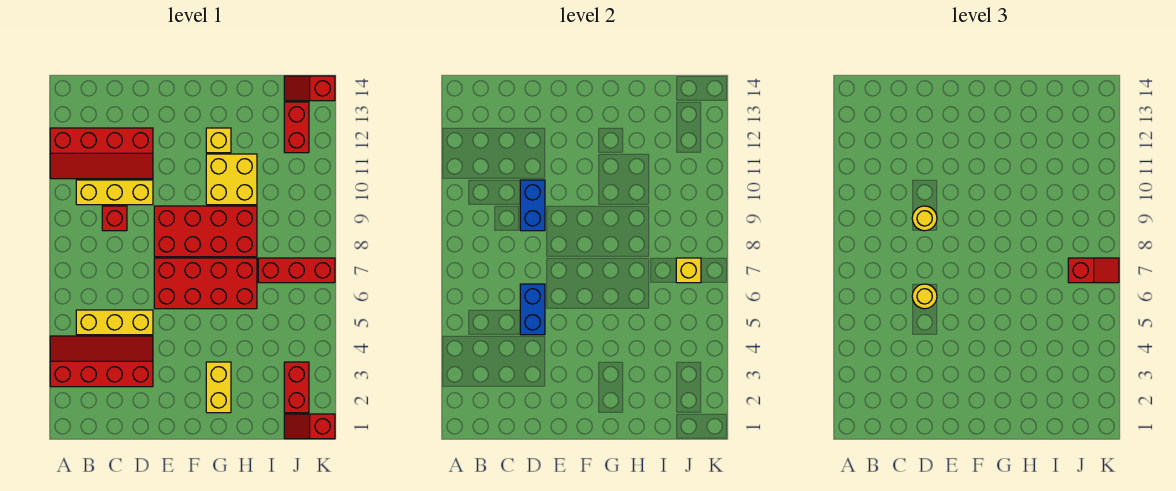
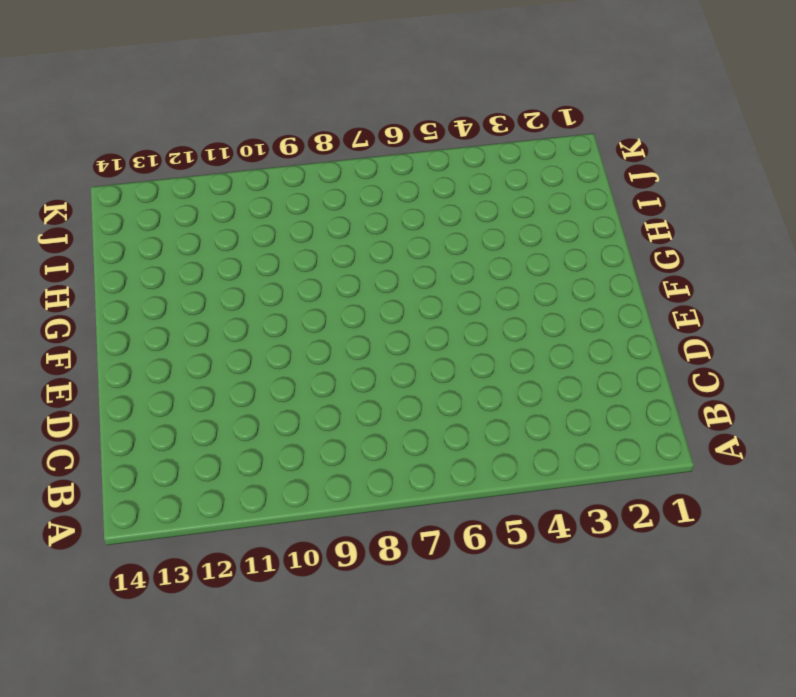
none -> red slope A3:D4 level 1 top 3
none -> red slope A11:D12 level 1 top 12
none -> yellow brick B5:D5 level 1

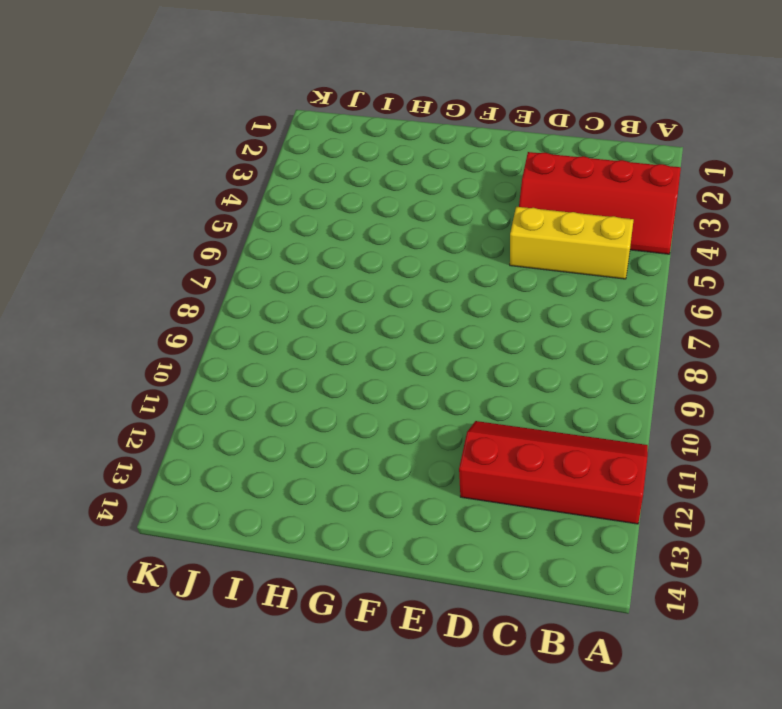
none -> yellow brick B10:D10 level 1
none -> red brick C9 level 1
none -> red brick E6:H7 level 1

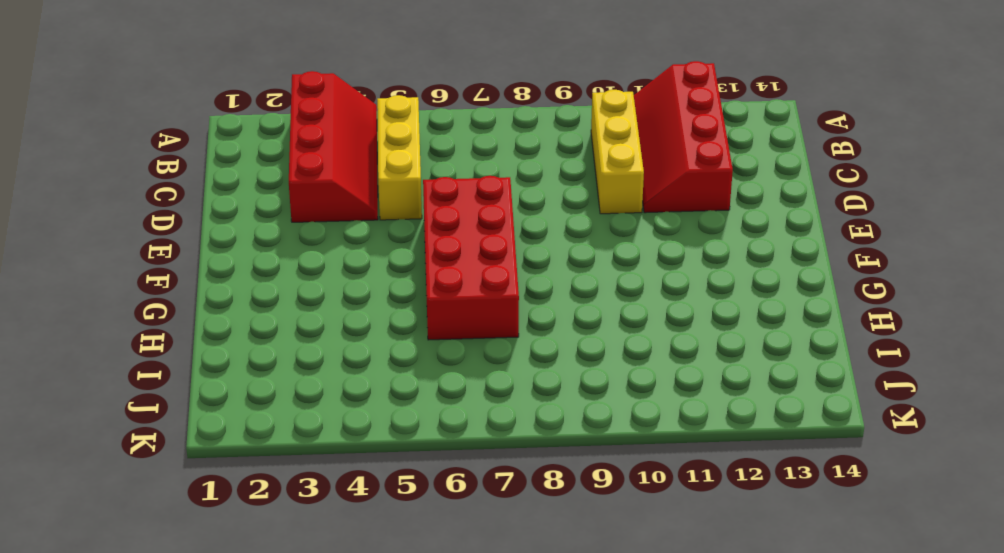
none -> red brick C9 level 1
none -> red brick E8:H9 level 1
none -> yellow brick G2:G3 level 1

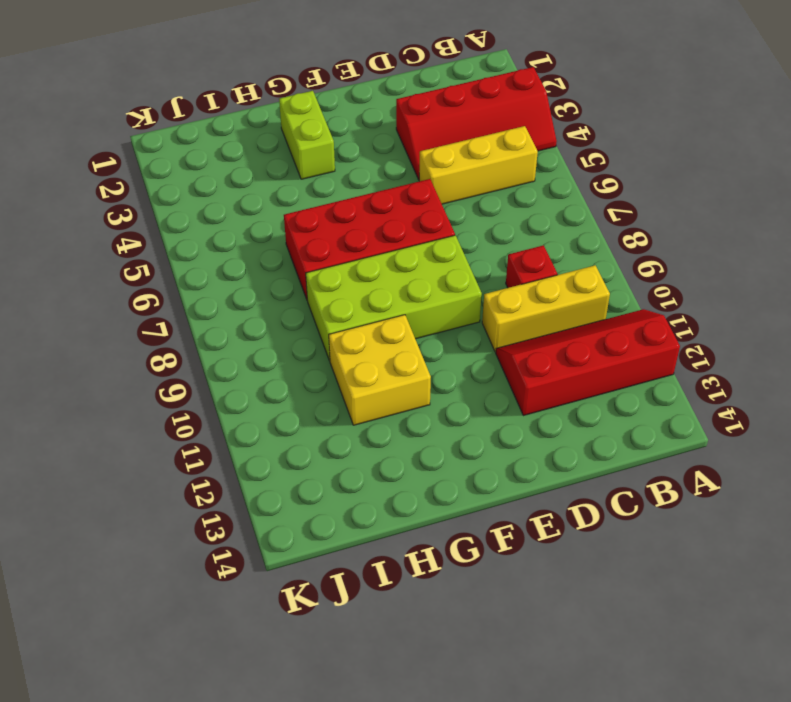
lime brick E8:H9 level 1 -> red brick E8:H9 level 1
lime brick G2:G3 level 1 -> yellow brick G2:G3 level 1
none -> yellow brick G12 level 1
none -> red brick I7:K7 level 1
none -> red slope J1:K1 level 1 top K

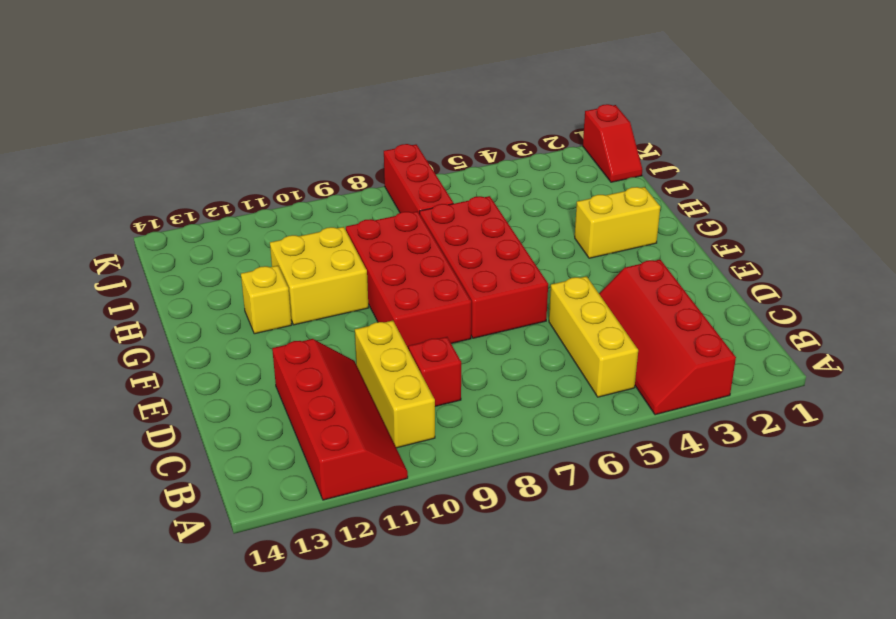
none -> red brick J2:J3 level 1
none -> red brick J12:J13 level 1
none -> red slope J14:K14 level 1 top K

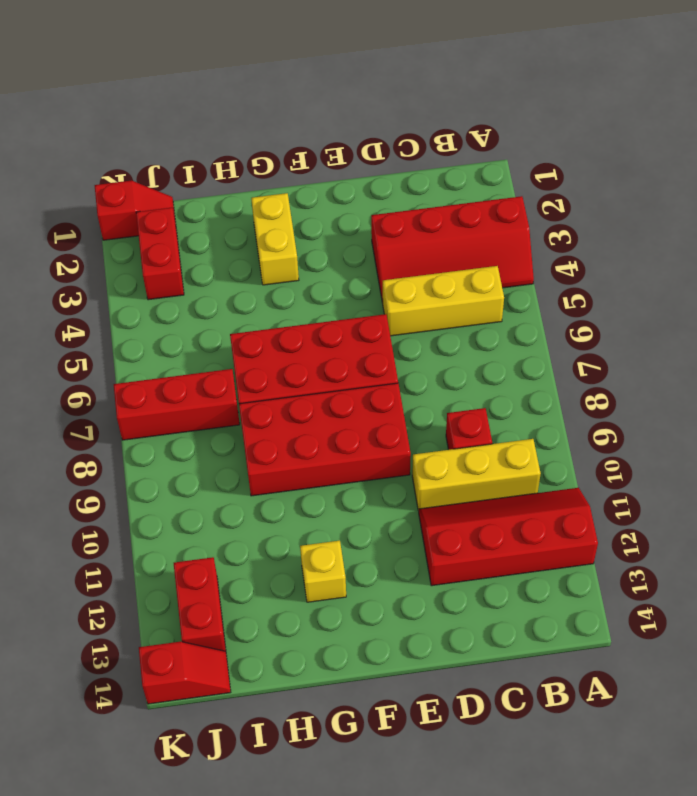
none -> yellow brick G10:H11 level 1
none -> blue brick D5:D6 level 2
none -> blue brick D9:D10 level 2

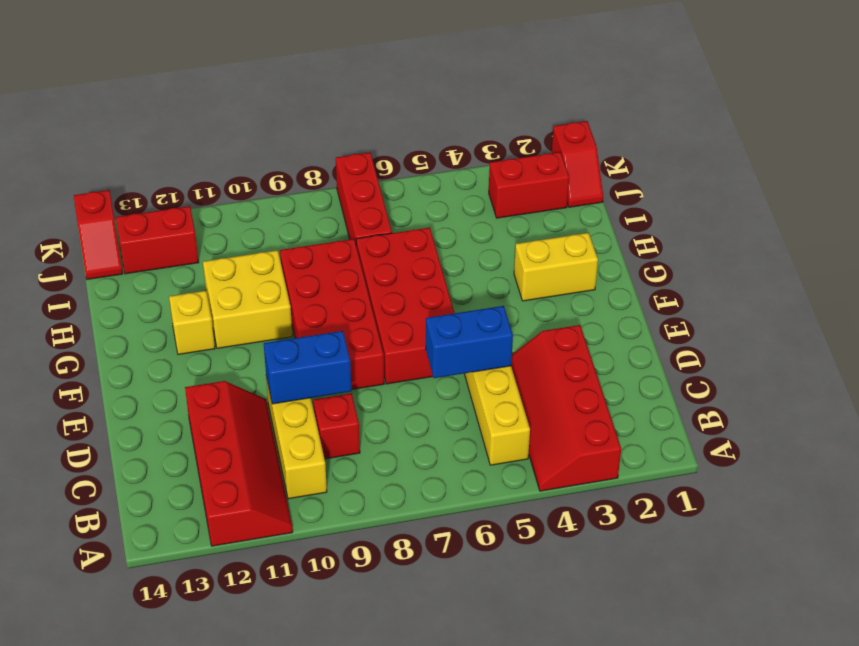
none -> yellow brick J7 level 2
none -> yellow round brick D6 level 3
none -> yellow round brick D9 level 3

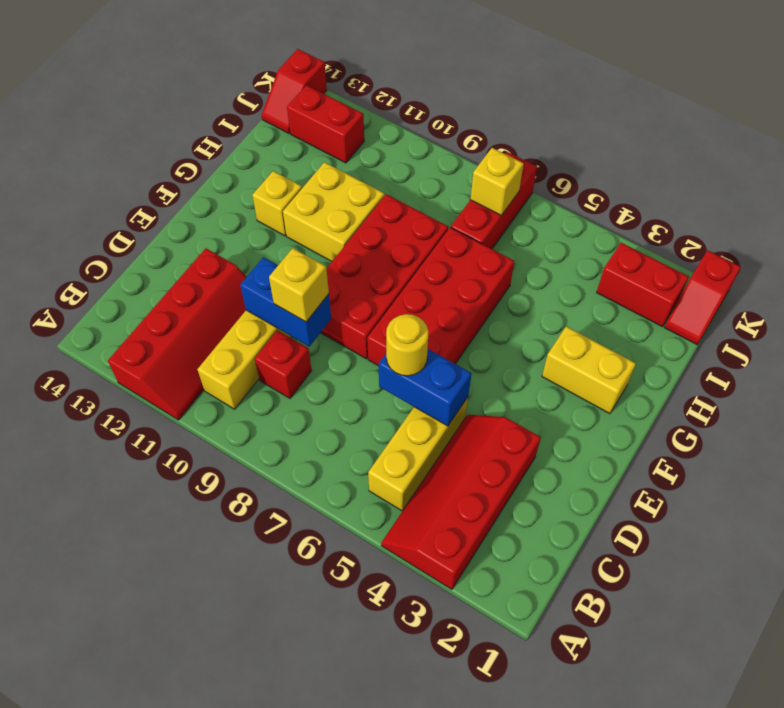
yellow brick D9 level 3 -> yellow round brick D9 level 3
none -> red slope J7:K7 level 3 top J

